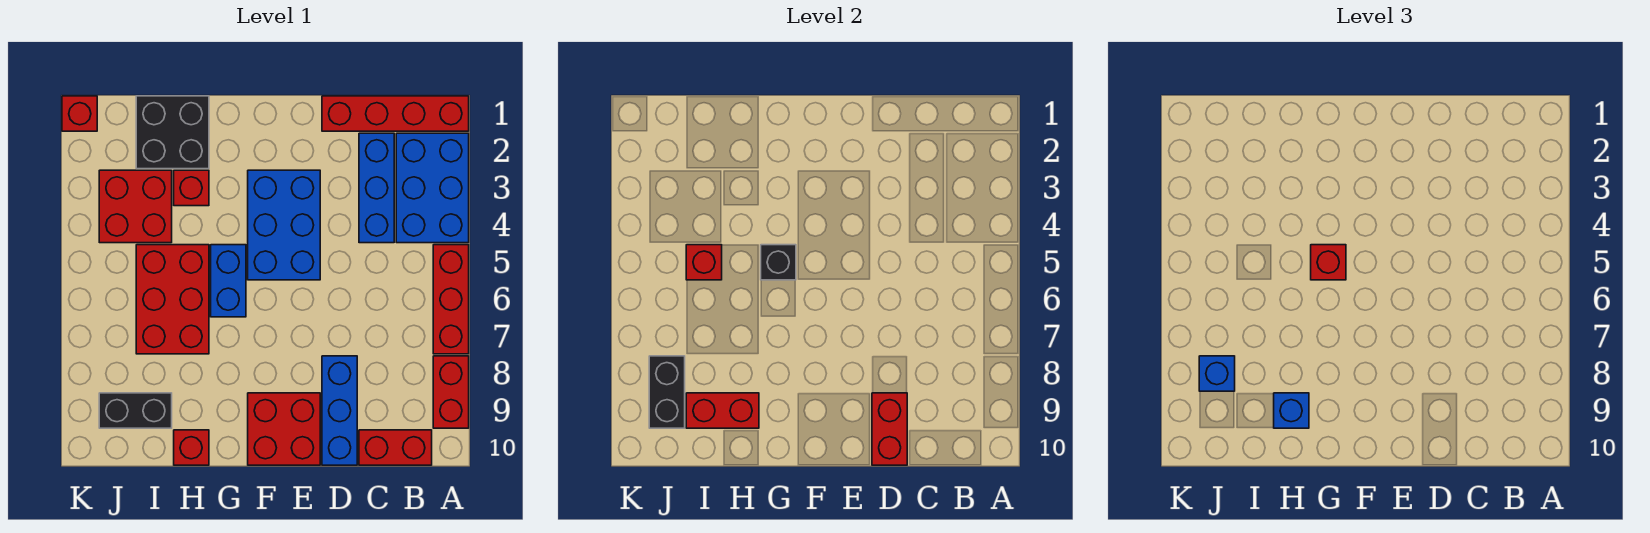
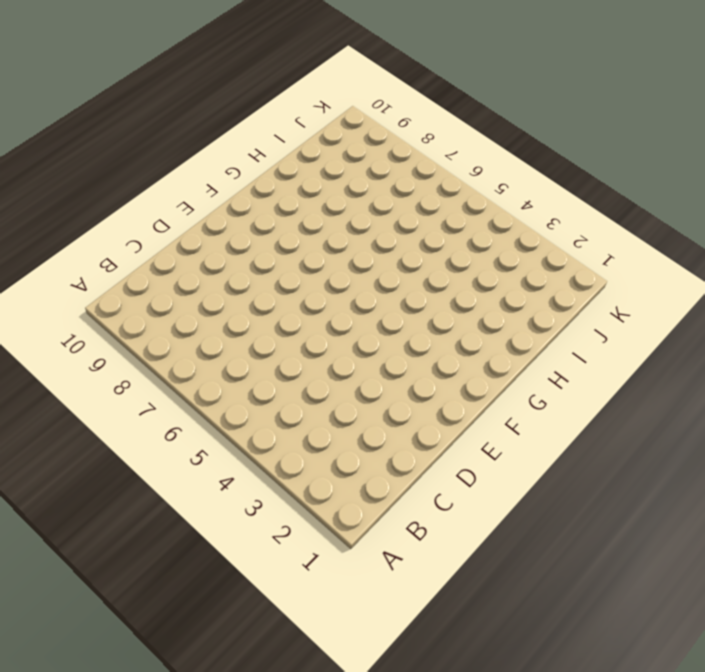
none -> red brick A1:D1 level 1
none -> blue brick A2:B4 level 1
none -> red brick A5:A7 level 1

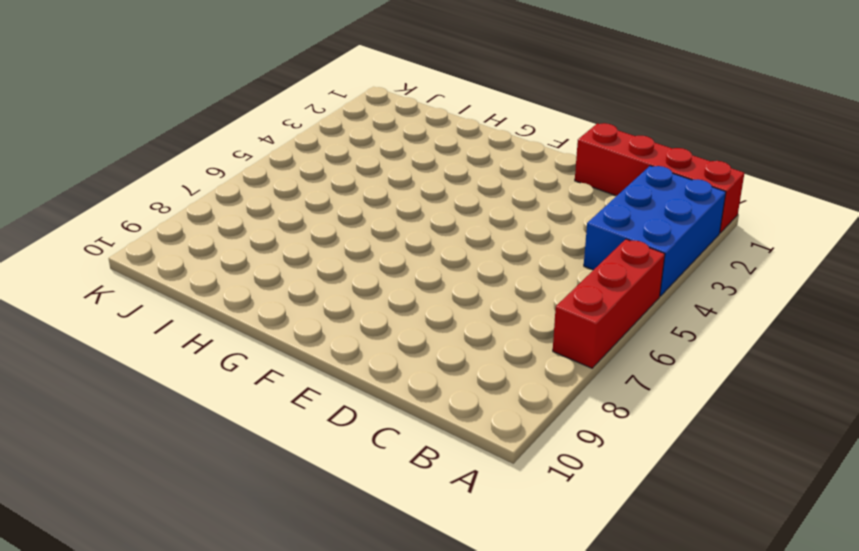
none -> red brick A8:A9 level 1
none -> red brick B10:C10 level 1
none -> blue brick C2:C4 level 1

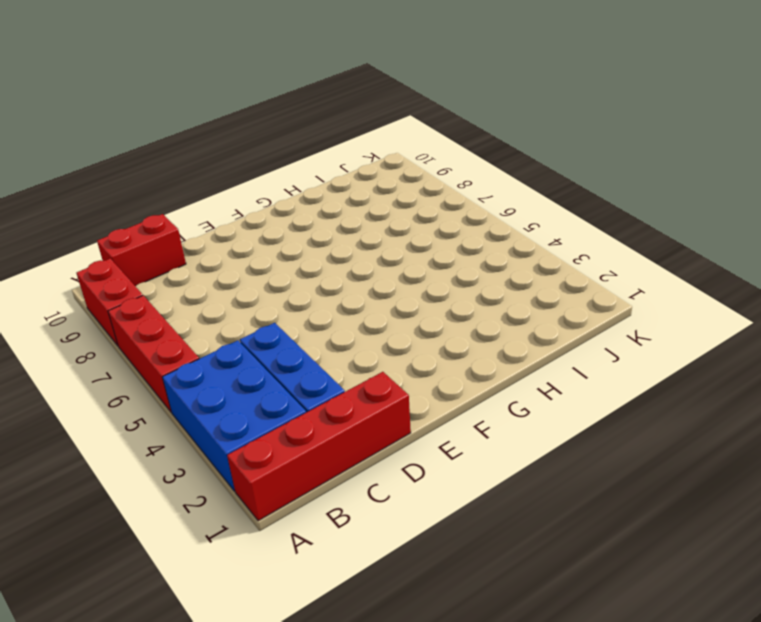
none -> blue brick D8:D10 level 1
none -> blue brick E3:F5 level 1
none -> red brick E9:F10 level 1

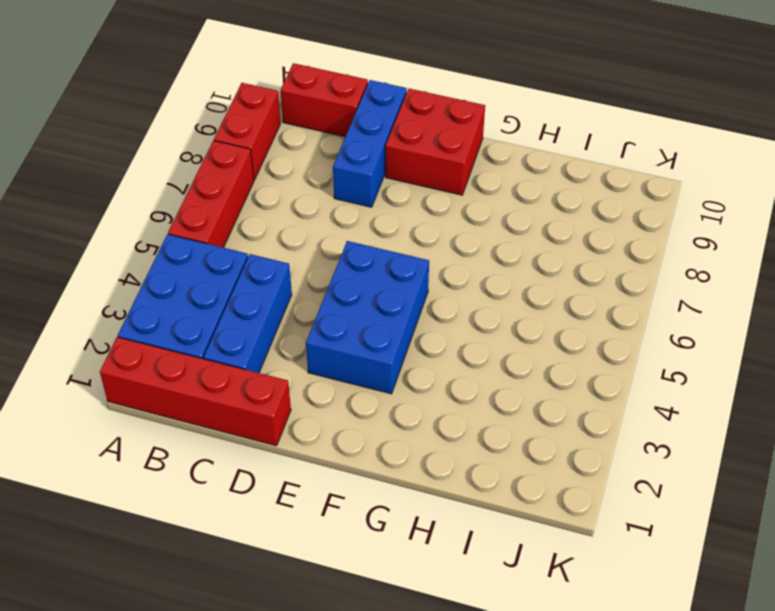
none -> blue brick G5:G6 level 1
none -> black brick H1:I2 level 1
none -> red brick H3 level 1

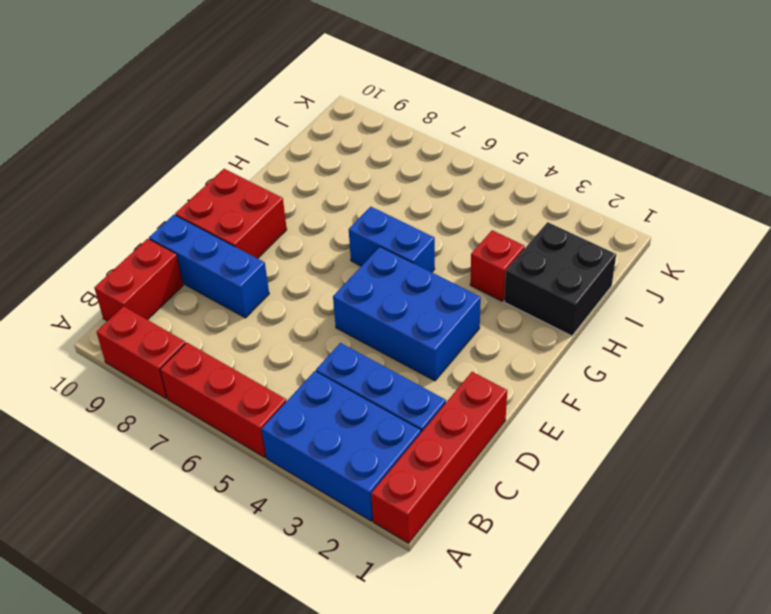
none -> red brick H5:I7 level 1
none -> red brick H10 level 1
none -> red brick I3:J4 level 1

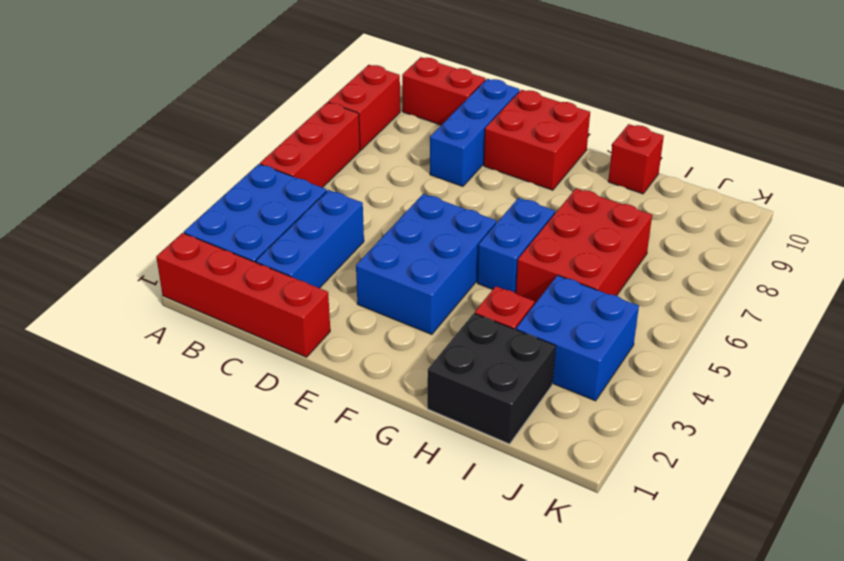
blue brick I3:J4 level 1 -> red brick I3:J4 level 1
none -> black brick I9:J9 level 1
none -> red brick K1 level 1
none -> red brick D9:D10 level 2

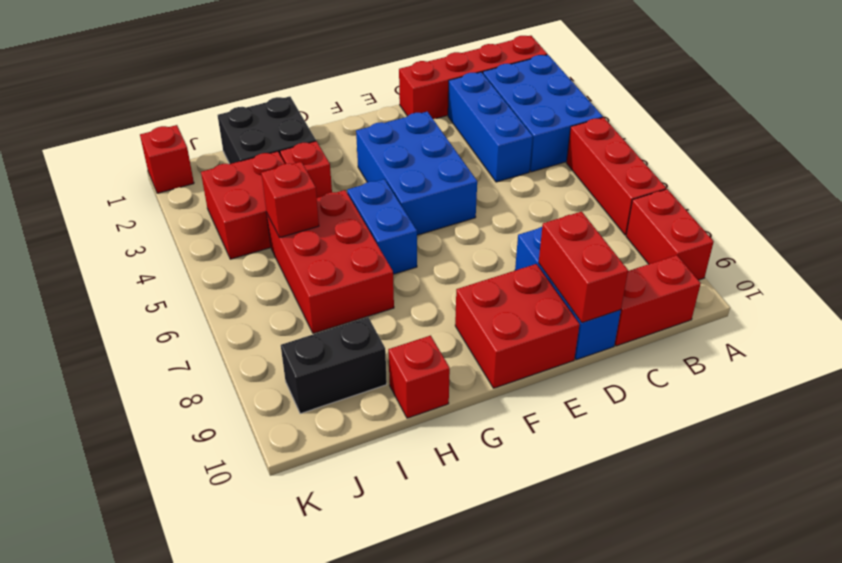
none -> black brick G5 level 2
none -> red brick H9:I9 level 2
none -> black brick J8:J9 level 2

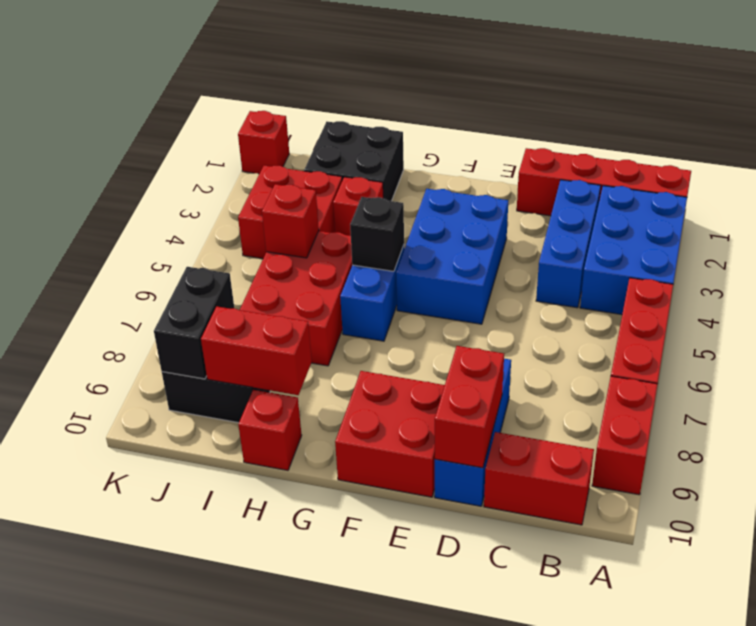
none -> red brick G5 level 3
none -> blue brick H9 level 3
none -> blue brick J8 level 3

